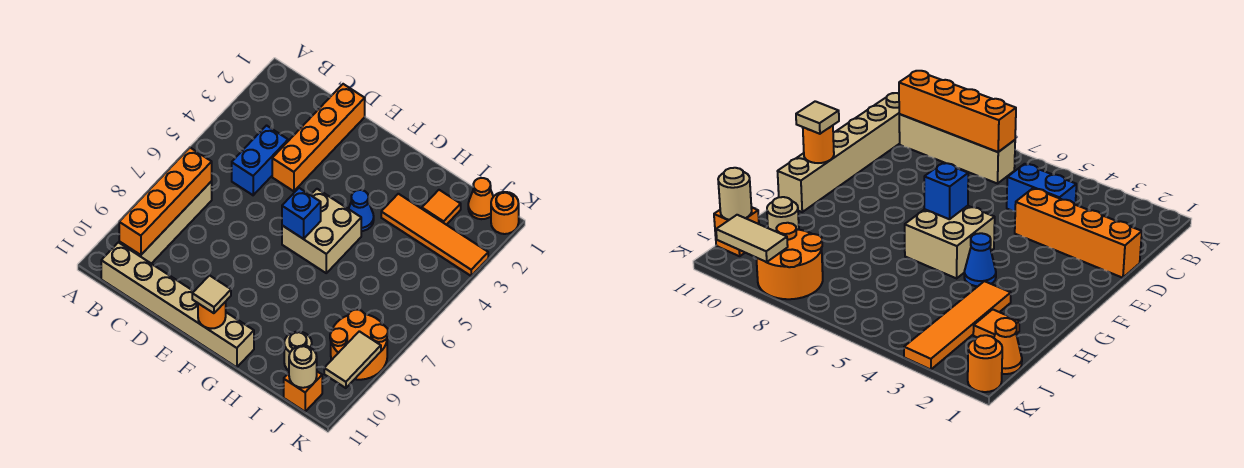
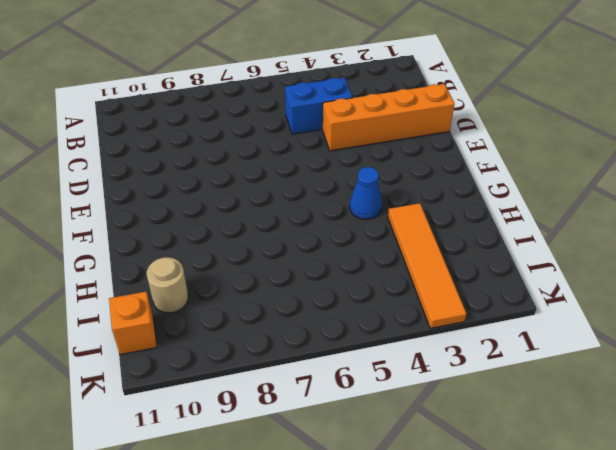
none -> tan brick B7:B10 level 1
none -> tan brick B11:G11 level 1
none -> tan brick F5:G6 level 1

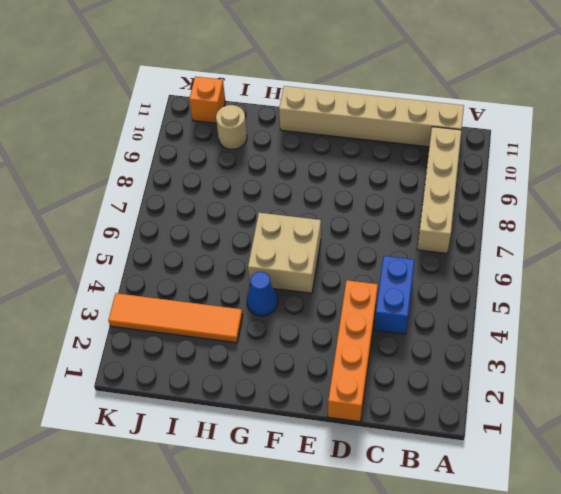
none -> orange tile I2 level 1
none -> orange cone J1 level 1
none -> orange round brick J8:K9 level 1

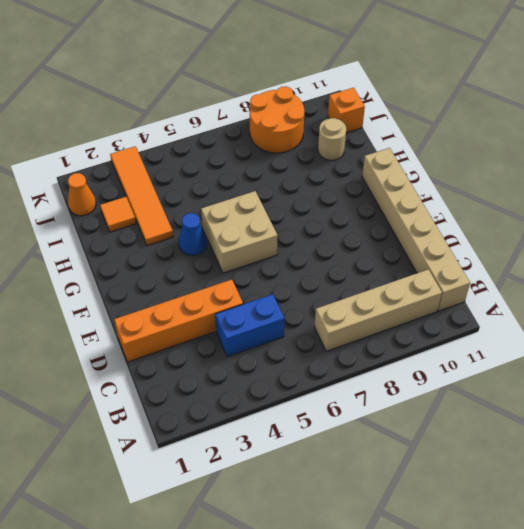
none -> orange round brick K1 level 1
none -> orange brick B7:B10 level 2
none -> blue brick F6 level 2

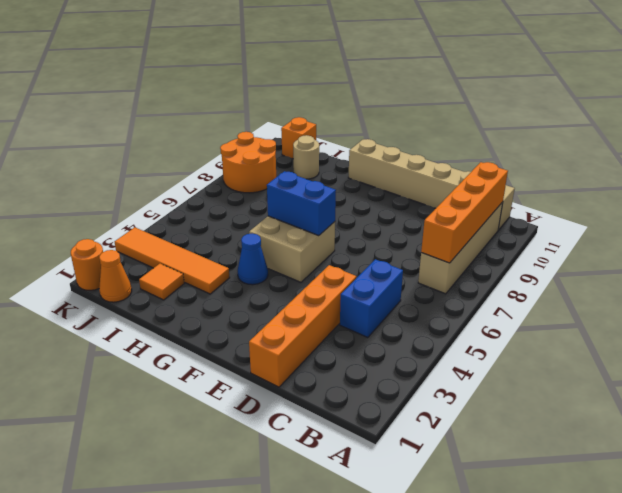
blue brick F6:G6 level 2 -> blue brick F6 level 2
none -> orange round brick F11 level 2
none -> tan round brick J11 level 2
none -> tan tile K9:K10 level 2

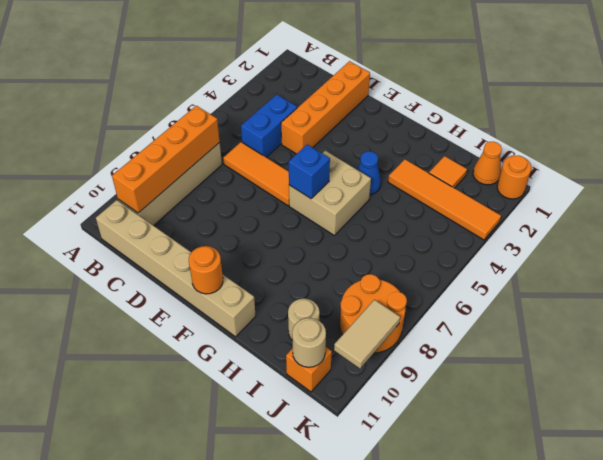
orange tile C6:E6 level 1 -> none
none -> tan tile F11 level 3

